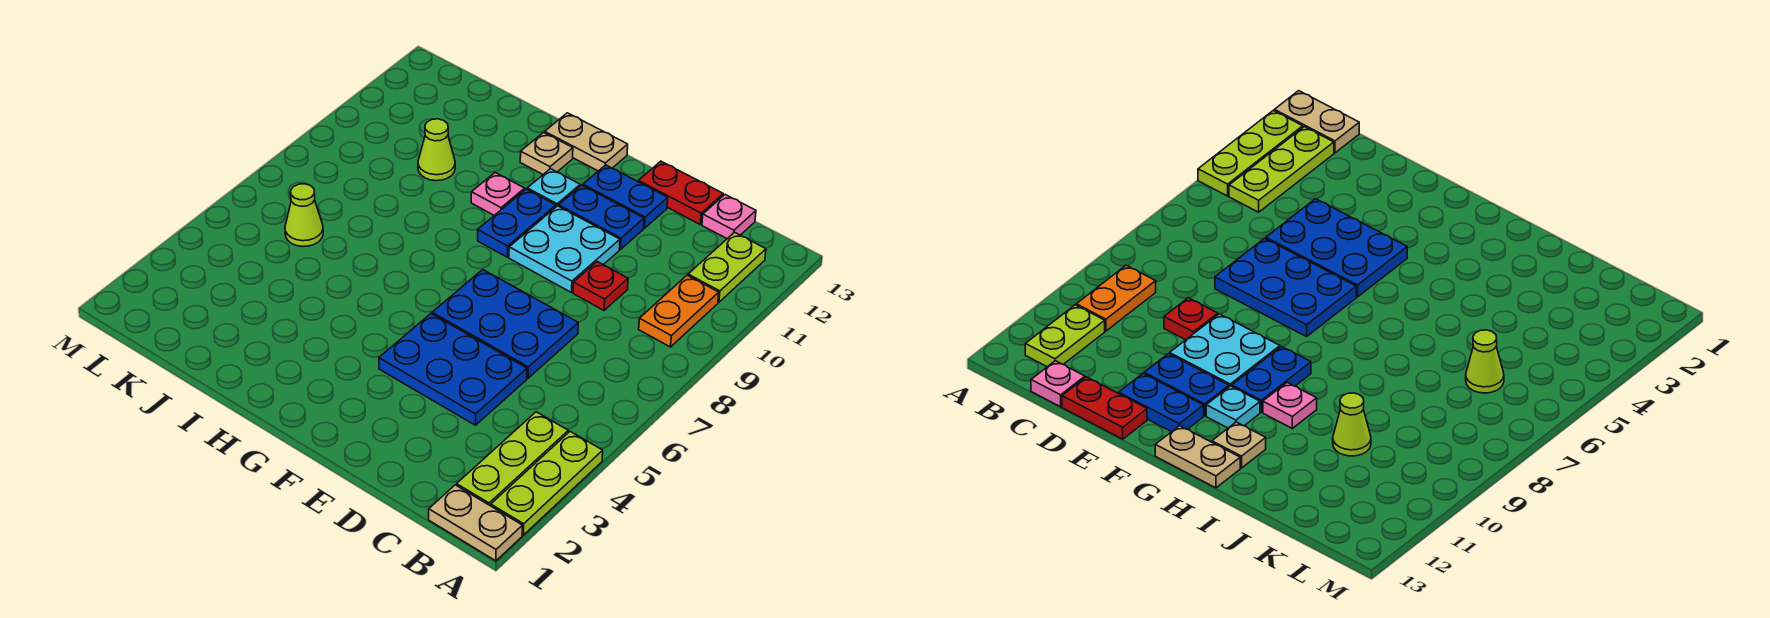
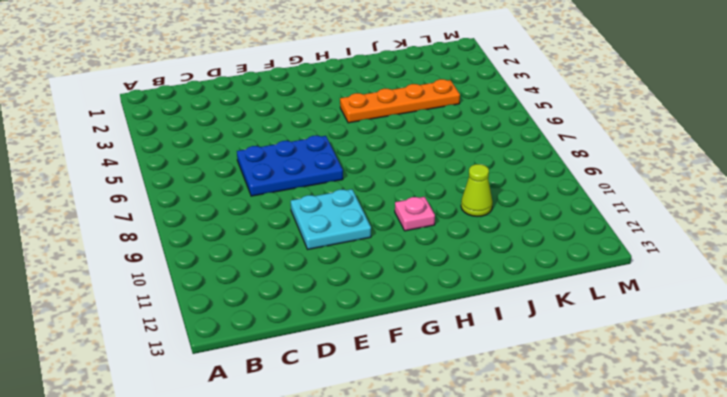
orange plate H4:K4 level 1 -> none
none -> tan plate A1:B1 level 1
none -> lime plate A2:A4 level 1
none -> lime plate B2:B4 level 1

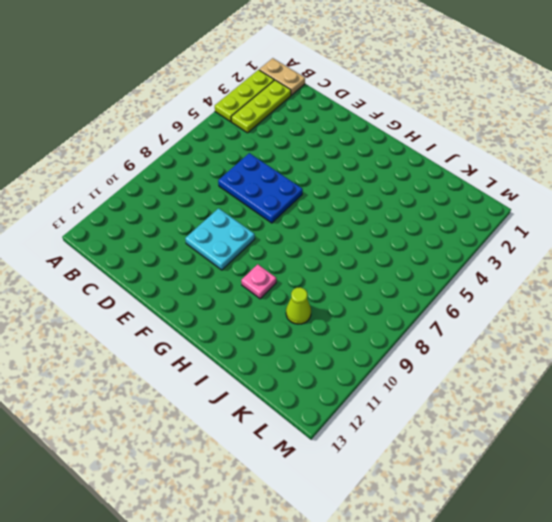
none -> orange plate B9:B10 level 1
none -> lime plate B11:B12 level 1
none -> pink plate C13 level 1

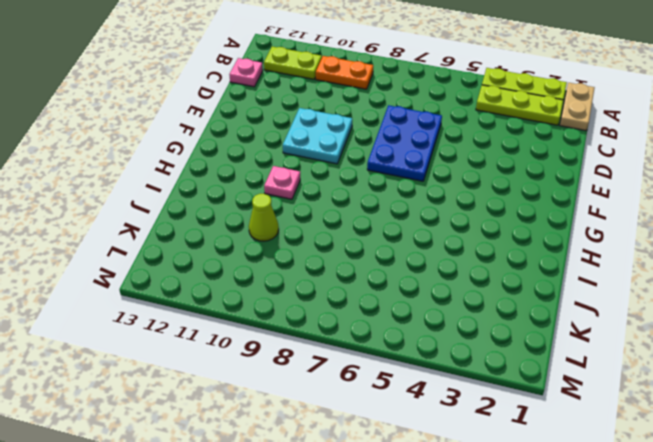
none -> blue plate D4:F5 level 1
none -> red plate D9 level 1
none -> red plate D13:E13 level 1

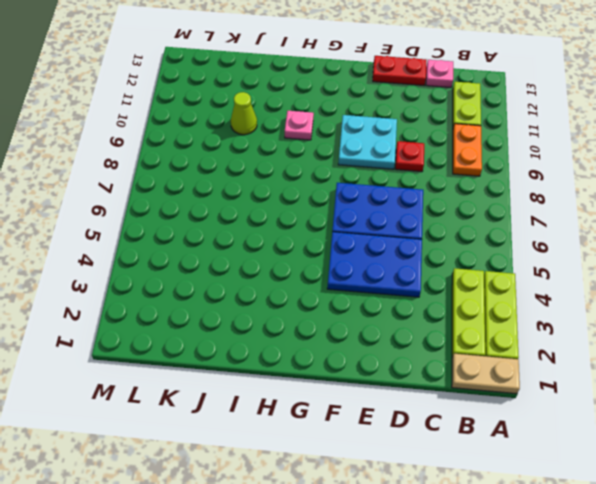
none -> blue plate E11:F11 level 1
none -> blue plate E12:F12 level 1
none -> blue plate G9:G10 level 1

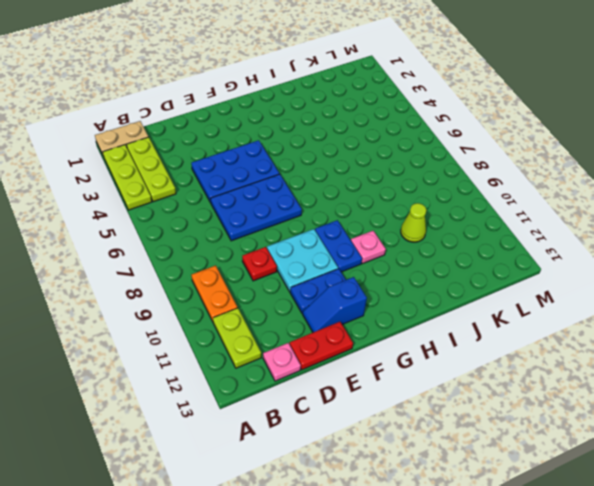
blue slope E12:F12 level 1 top F -> blue plate E12:F12 level 1
none -> cyan plate G11 level 1
none -> tan plate G13:H13 level 1
none -> tan plate H12 level 1

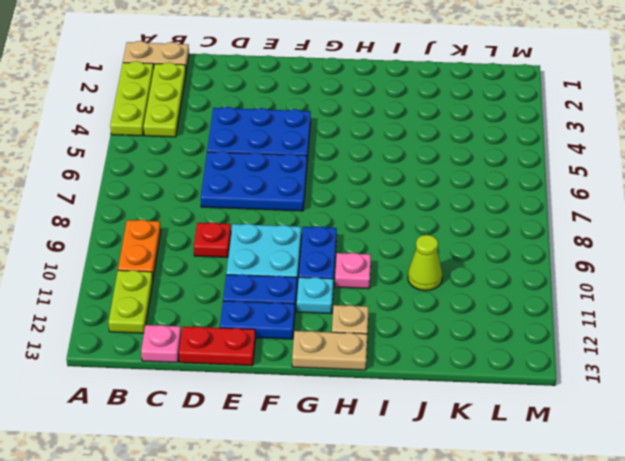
none -> lime cone K6 level 1

